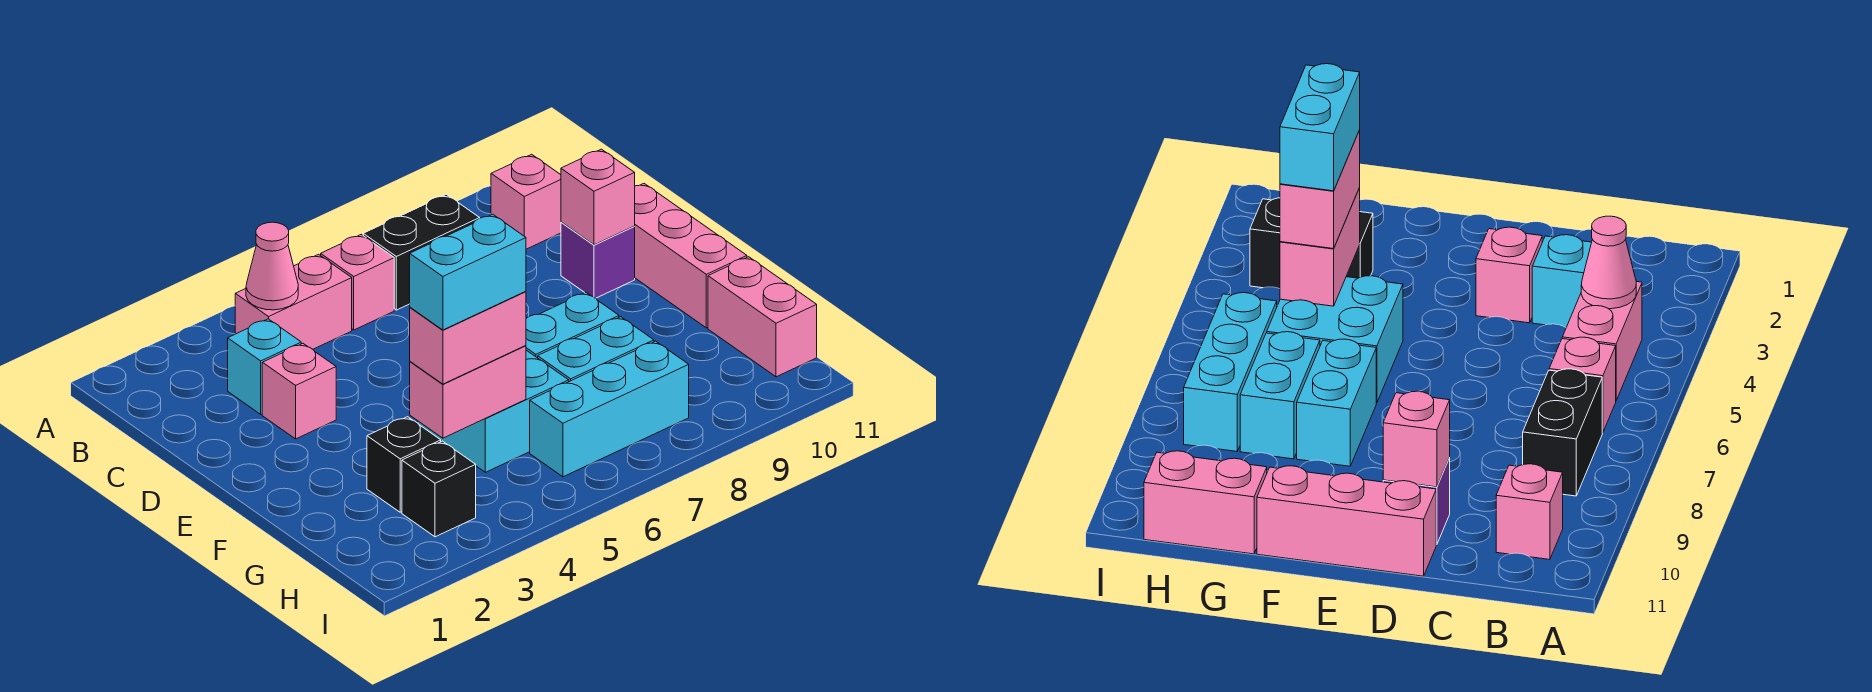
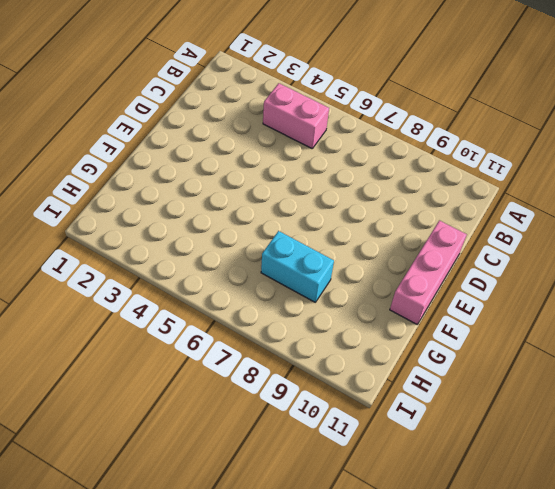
none -> pink brick B6 level 1
none -> black brick B7:B8 level 1
none -> pink brick B10 level 1

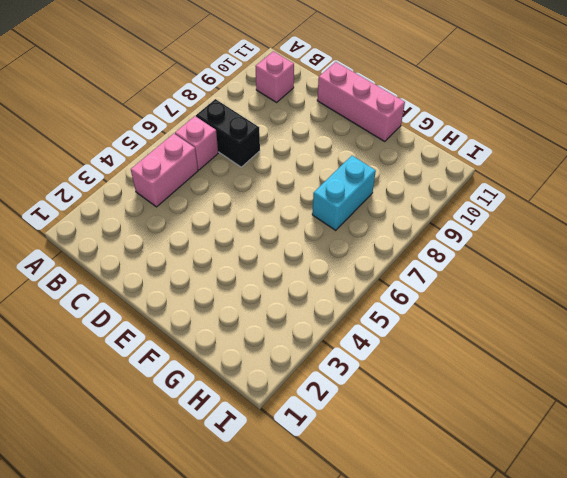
black brick B7:C7 level 1 -> black brick B7:B8 level 1
none -> cyan brick C3 level 1
none -> pink brick D3 level 1
none -> purple brick D10 level 1

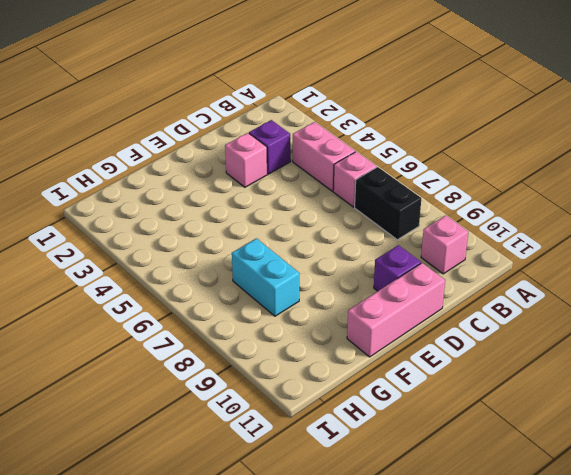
purple brick C3 level 1 -> cyan brick C3 level 1
none -> cyan brick F5:G6 level 1
none -> cyan brick F7:F8 level 1
none -> black brick G3 level 1

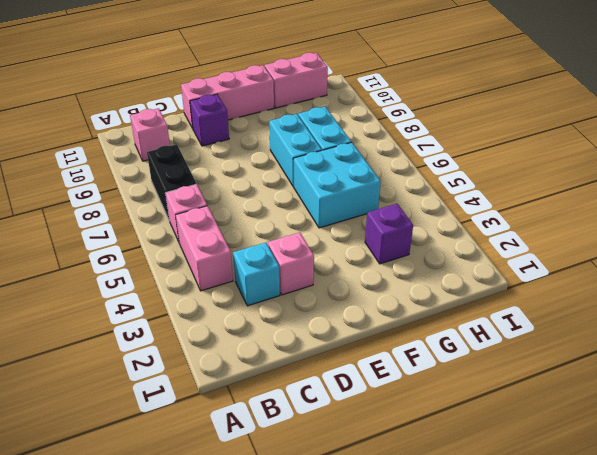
purple brick G3 level 1 -> black brick G3 level 1
none -> black brick H3 level 1
none -> cyan brick H6:H8 level 1
none -> pink cone B4 level 2

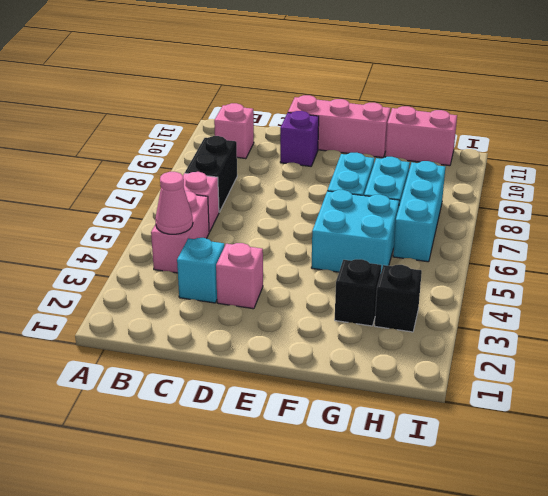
none -> pink brick D10 level 2
none -> pink brick G4:G5 level 2
none -> pink brick G4:G5 level 3

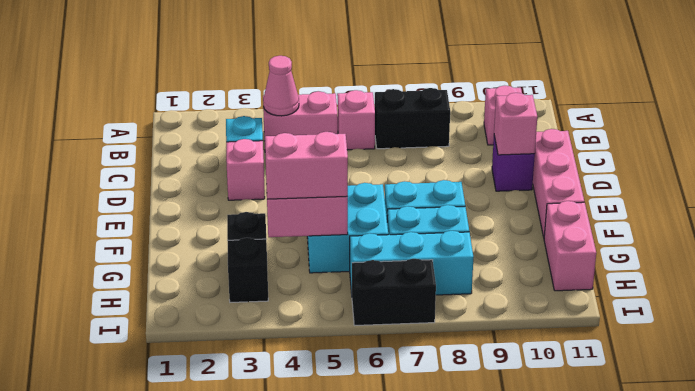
black brick I6:I7 level 1 -> none
none -> cyan brick G4:G5 level 4

